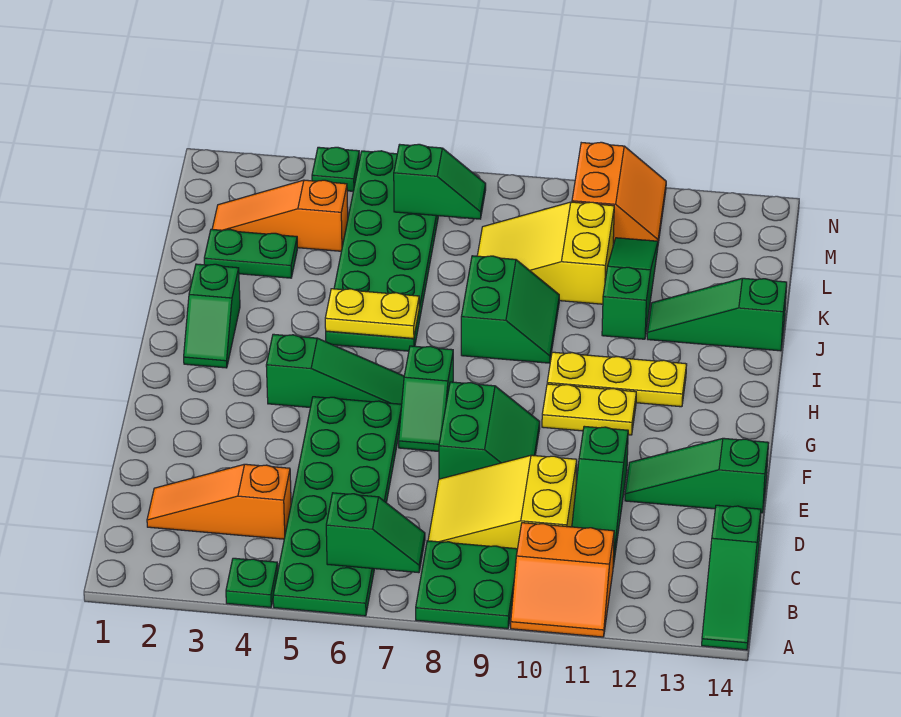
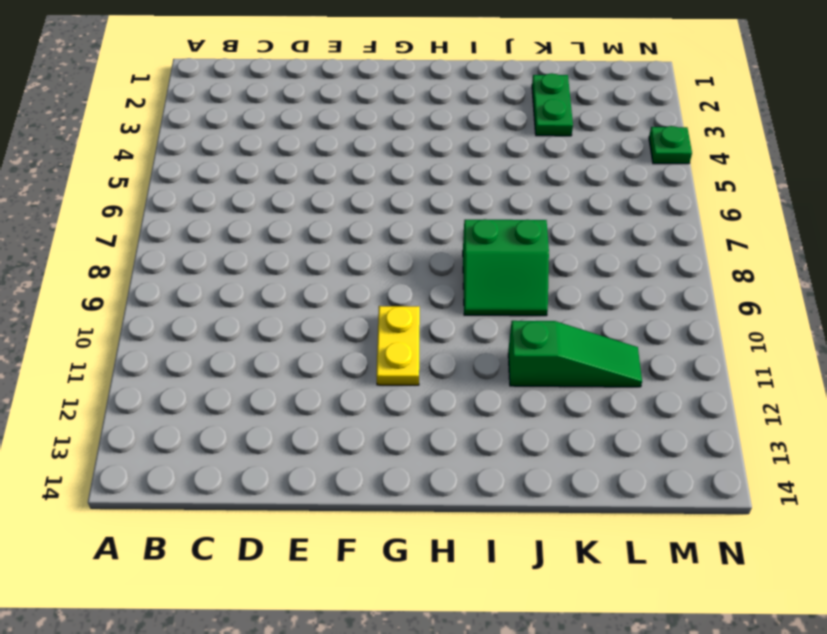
none -> green plate A4 level 1
none -> green plate A5:F6 level 1
none -> green plate A8:B9 level 1

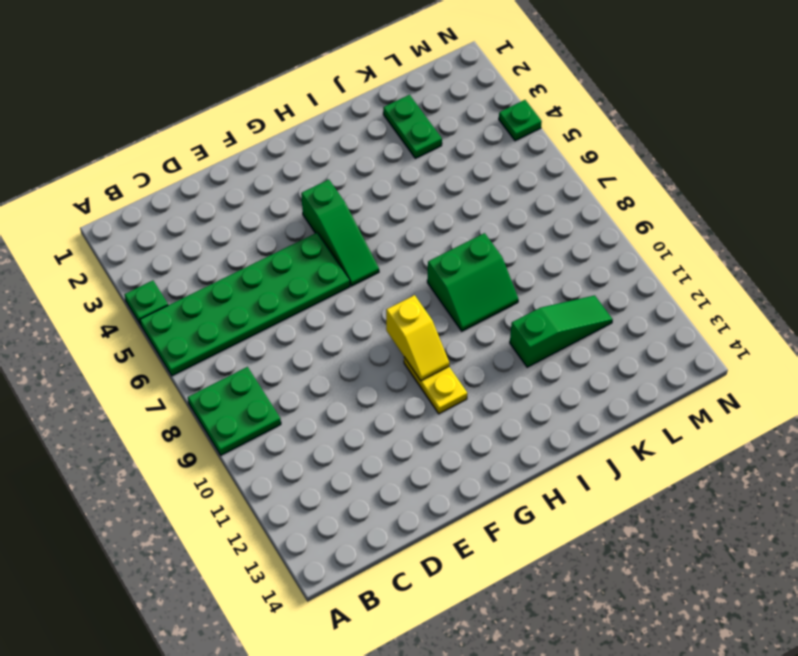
yellow slope G9:G10 level 2 top 9 -> none
none -> orange slope A10:B11 level 1 top B
none -> green slope A14:C14 level 1 top C
none -> orange slope C2:C4 level 1 top 4

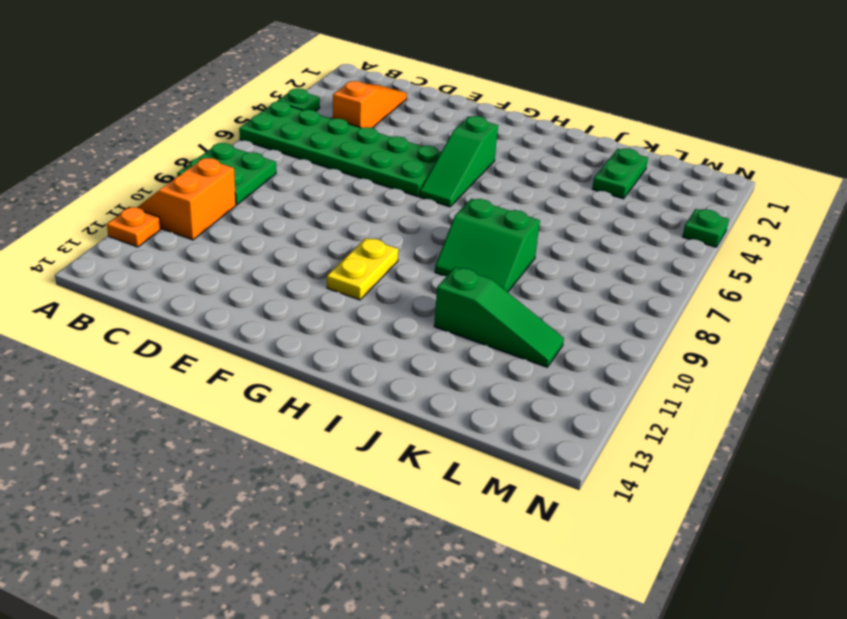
orange plate A12 level 1 -> none
none -> green slope A14:C14 level 1 top C
none -> yellow slope C8:D10 level 1 top 10
none -> green slope C11:E11 level 1 top E

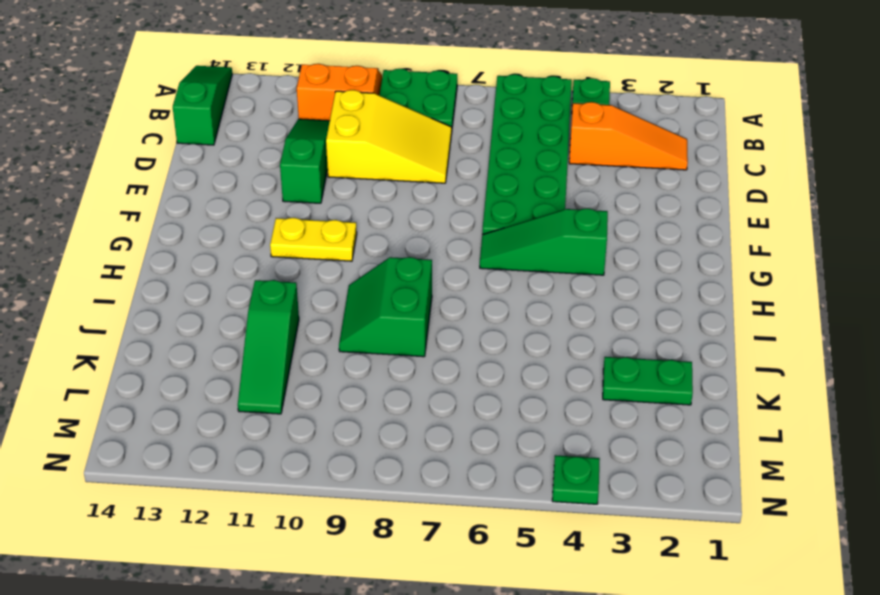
none -> green slope E8:F9 level 1 top 8
none -> green slope E12:E14 level 1 top 14
none -> green slope F7:G7 level 1 top G

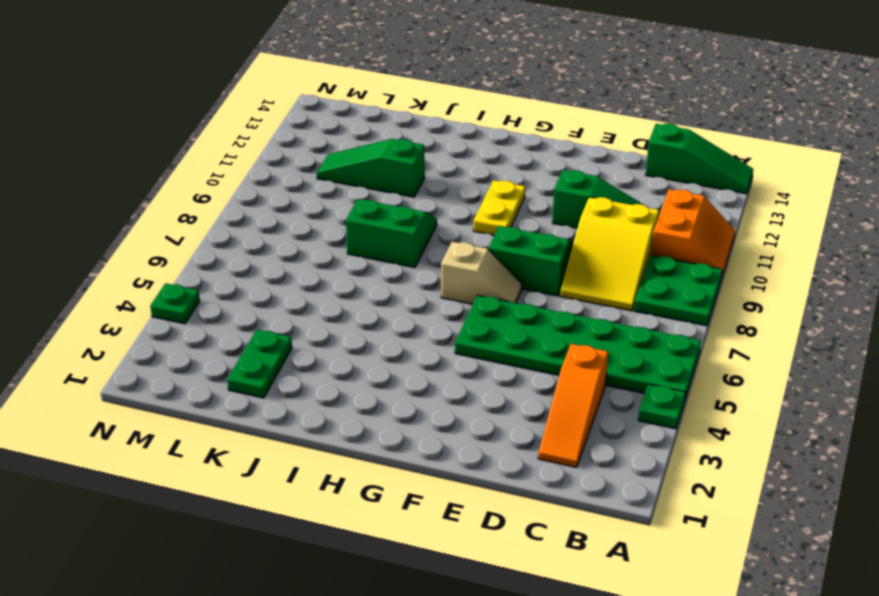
tan slope F7:G7 level 1 top G -> green slope F7:G7 level 1 top G
none -> green slope E12:E14 level 1 top 14
none -> green slope G4:G6 level 1 top 4
none -> green slope H2:I2 level 1 top I

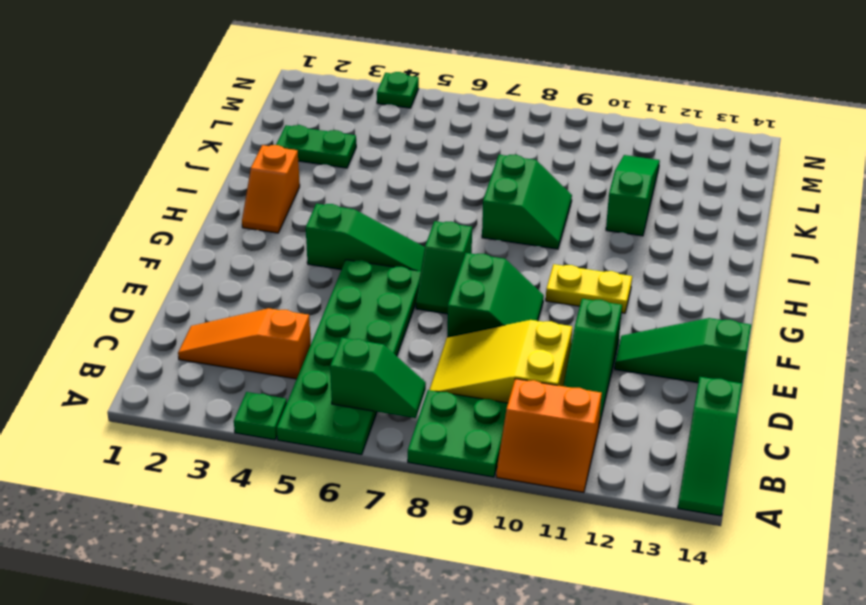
orange slope H2:I2 level 1 top I -> green slope H2:I2 level 1 top I
none -> yellow plate H10:H12 level 1
none -> green plate I5:N6 level 1
none -> green slope J12:J14 level 1 top 14

